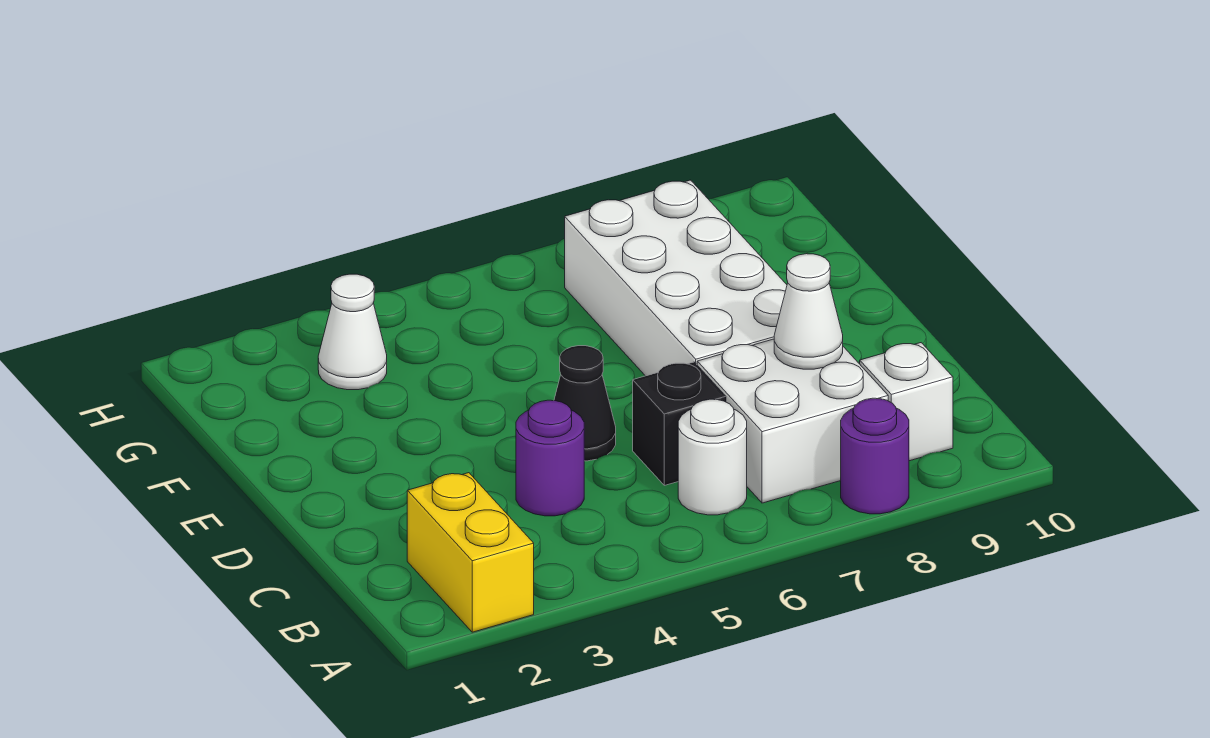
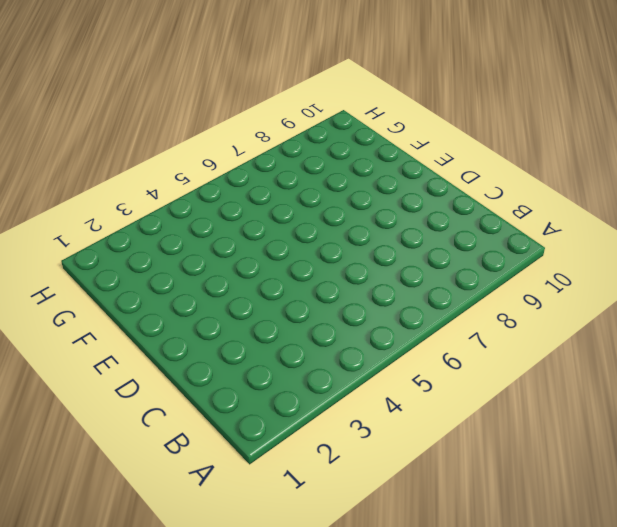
none -> yellow brick A2:B2 level 1
none -> purple round brick A8 level 1

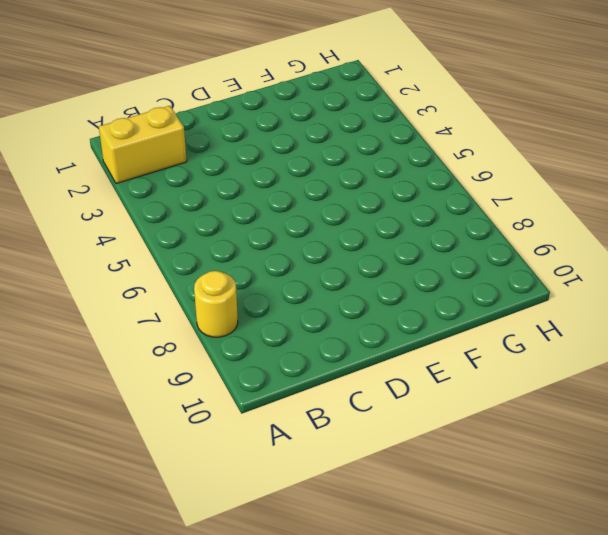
yellow round brick A8 level 1 -> purple round brick A8 level 1
none -> white round brick B6 level 1
none -> white brick B7:C8 level 1

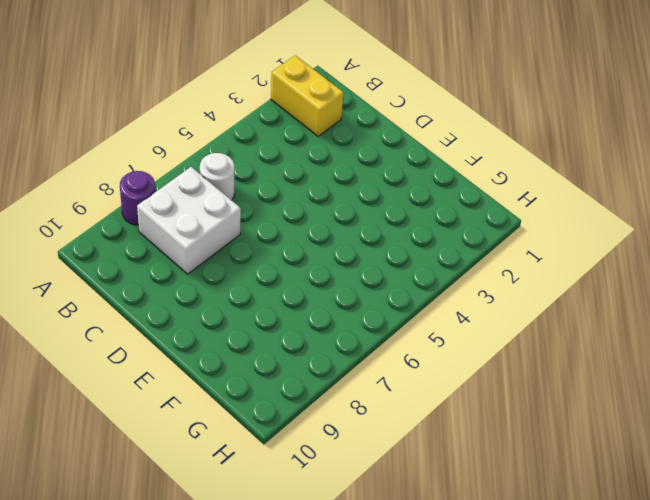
none -> white brick B9 level 1
none -> purple round brick C4 level 1

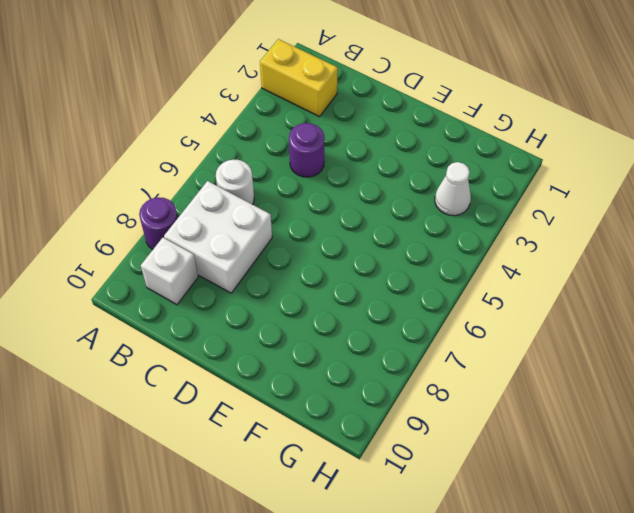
none -> black brick C6 level 1
none -> black cone D5 level 1

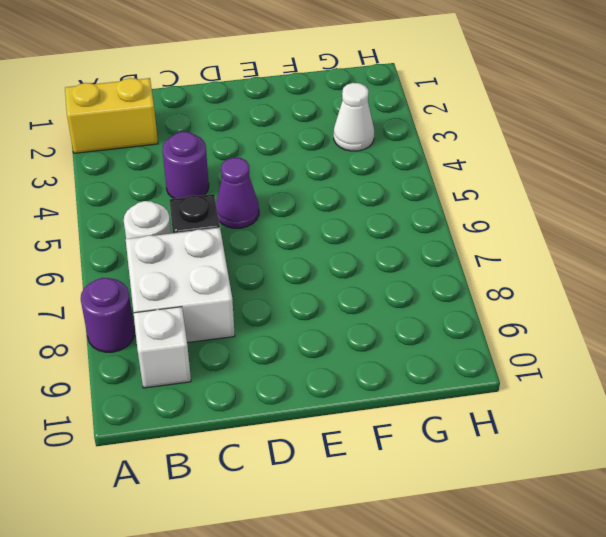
purple cone D5 level 1 -> black cone D5 level 1
none -> white brick D7:G8 level 1
none -> white cone C8 level 2

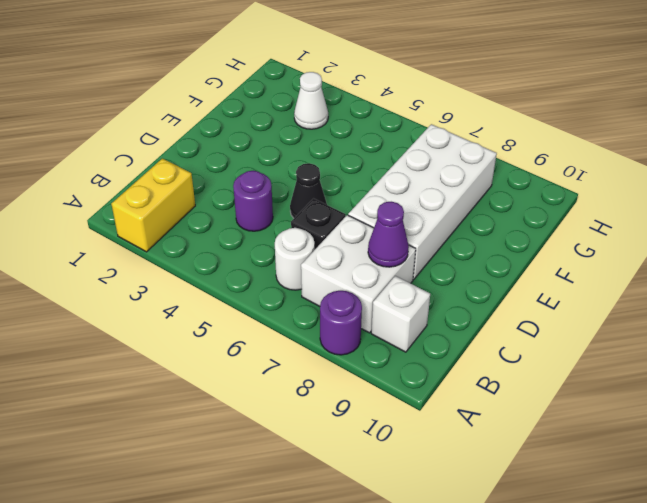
purple cone C8 level 2 -> white cone C8 level 2

